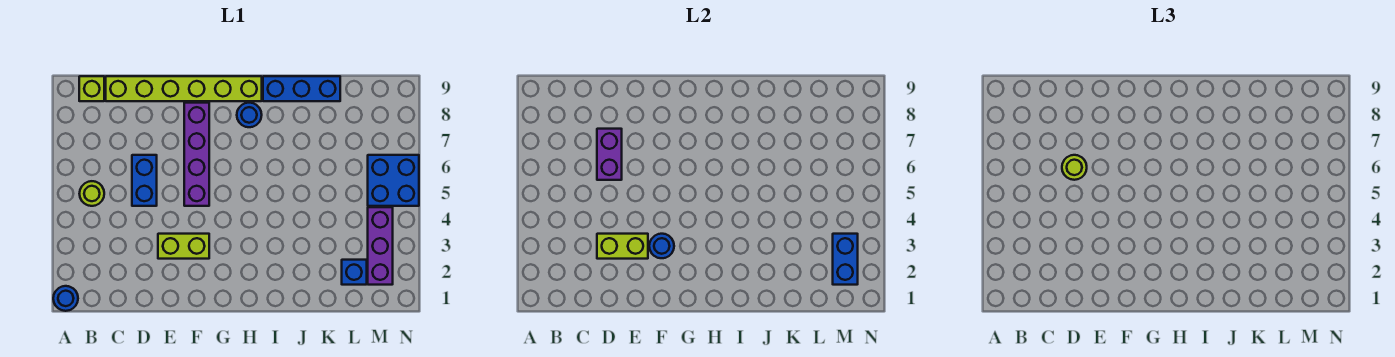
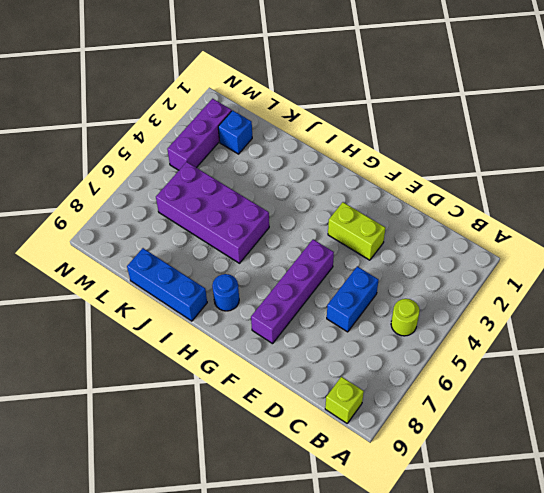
purple brick I5:L6 level 1 -> none
none -> blue round brick A1 level 1
none -> lime brick C9:H9 level 1
none -> blue brick M5:N6 level 1

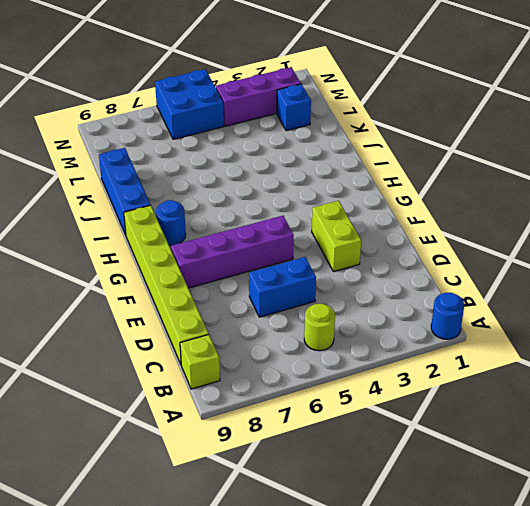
none -> lime brick D3:E3 level 2
none -> purple brick D6:D7 level 2
none -> blue round brick F3 level 2

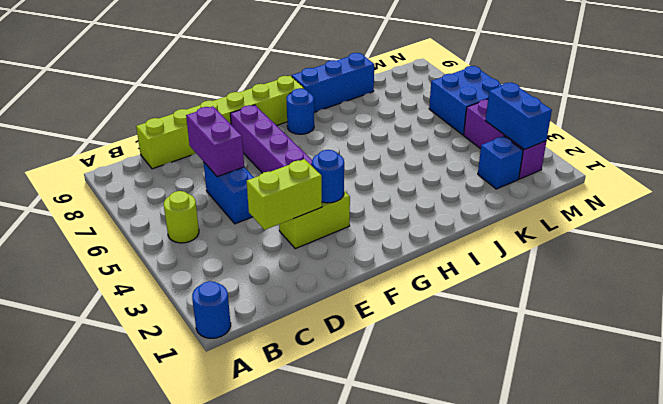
none -> lime brick B9 level 1
none -> lime round brick D6 level 3

